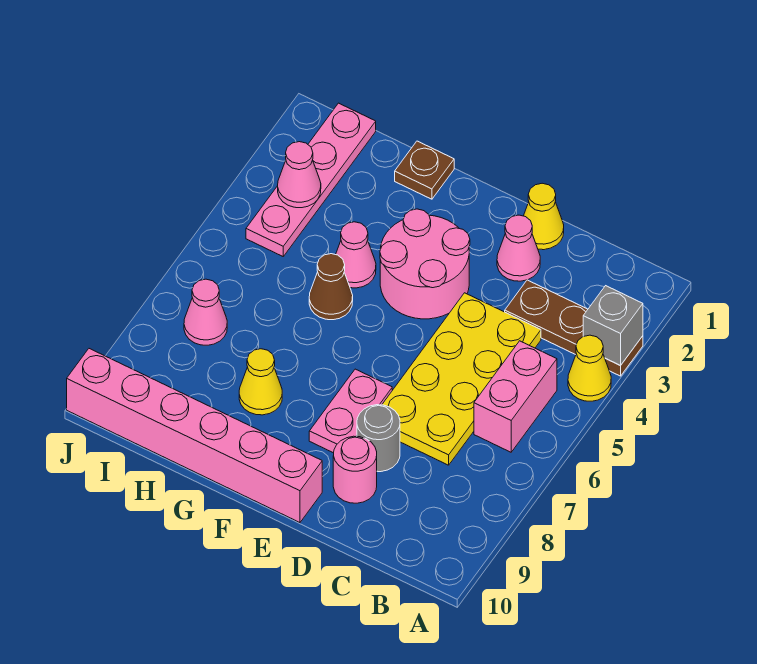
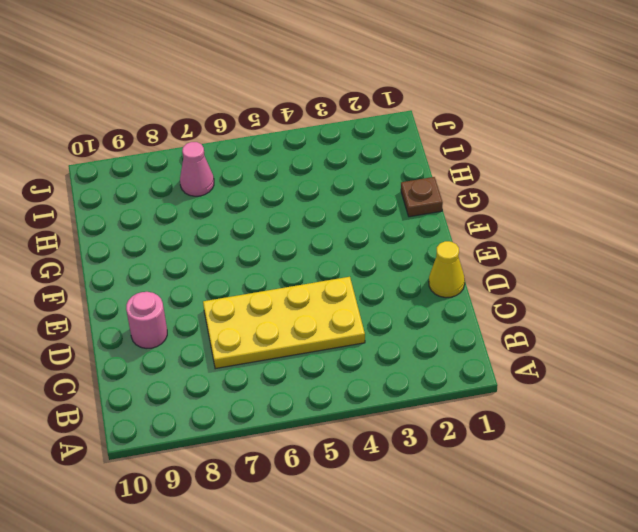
none -> brown plate A3:C3 level 1
none -> yellow cone A4 level 1
none -> pink brick B5:B6 level 1

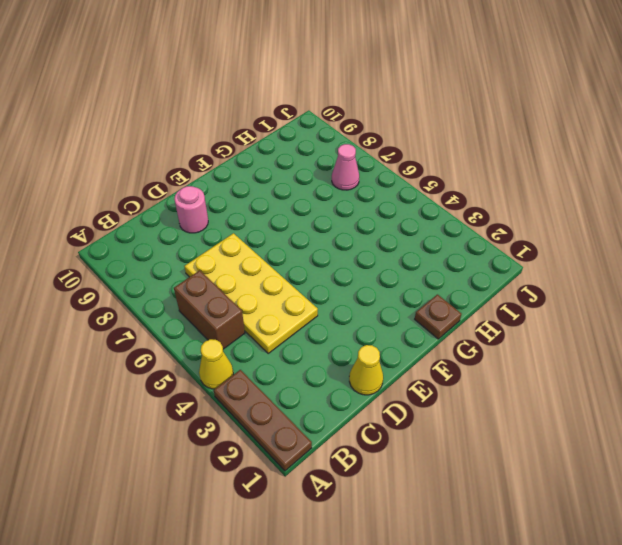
brown plate A1:A3 level 1 -> brown plate A3:C3 level 1
brown brick B5:B6 level 1 -> pink brick B5:B6 level 1
none -> pink cone D2 level 1
none -> grey round brick D8 level 1
none -> pink round brick E3:F4 level 1

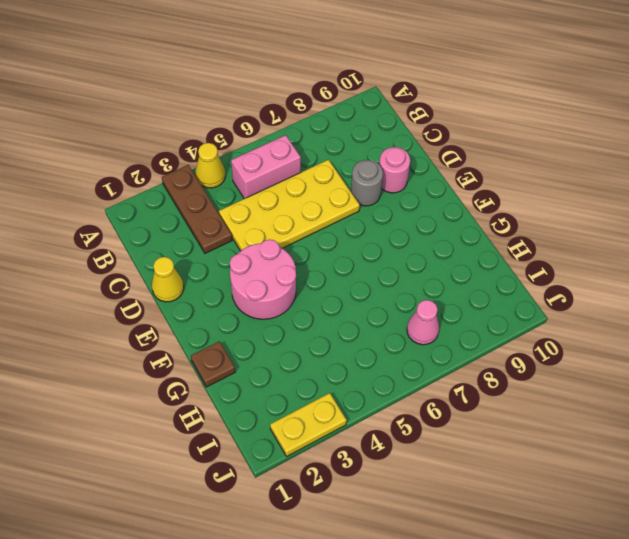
yellow plate J2:J3 level 1 -> none
none -> pink cone D2 level 1
none -> pink plate E7:E8 level 1
none -> pink brick E10:J10 level 1

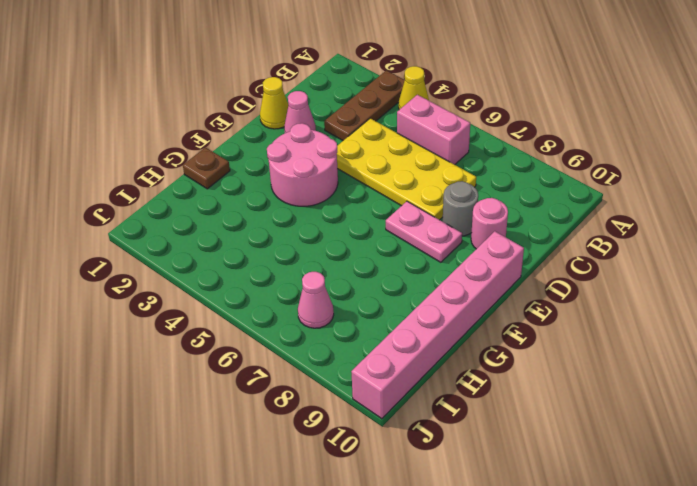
none -> pink cone G4 level 1
none -> brown cone G5 level 1
none -> yellow cone G8 level 1

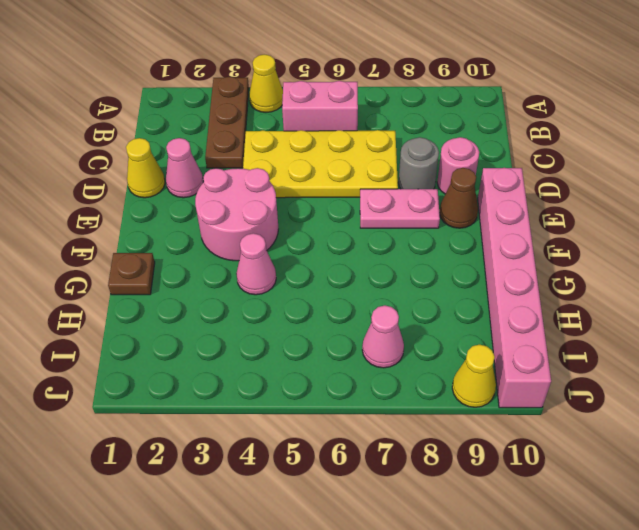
brown cone E9 level 1 -> brown cone G5 level 1
yellow cone J9 level 1 -> yellow cone G8 level 1
none -> pink plate I1:I4 level 1
none -> grey brick A3 level 2
none -> pink cone I3 level 2

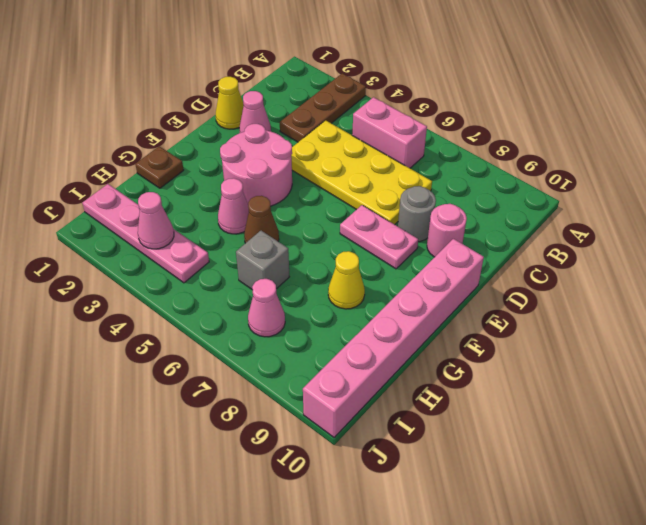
grey brick H6 level 1 -> grey brick A3 level 2
none -> yellow cone A4 level 1

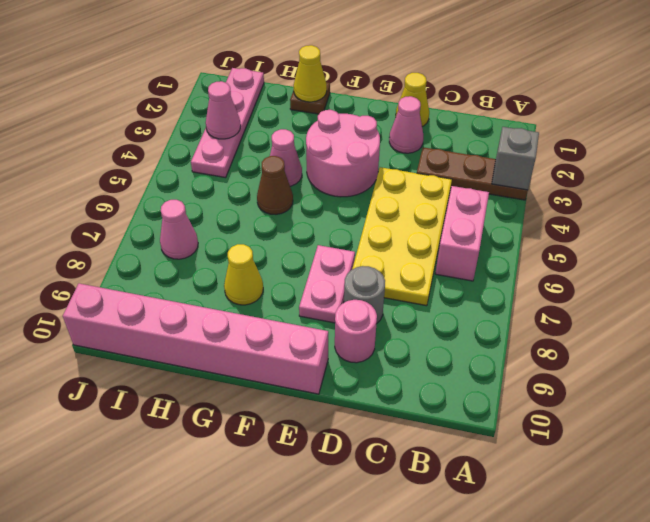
yellow cone G1 level 2 -> yellow cone A4 level 1

